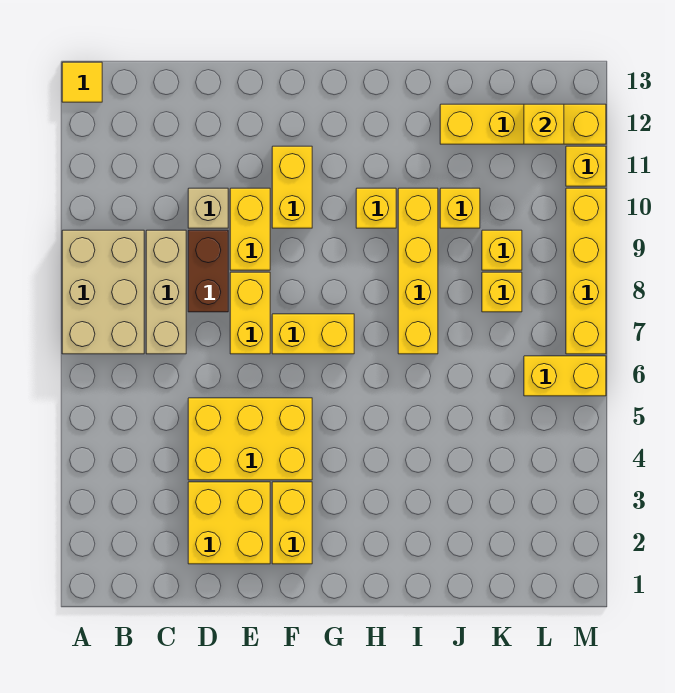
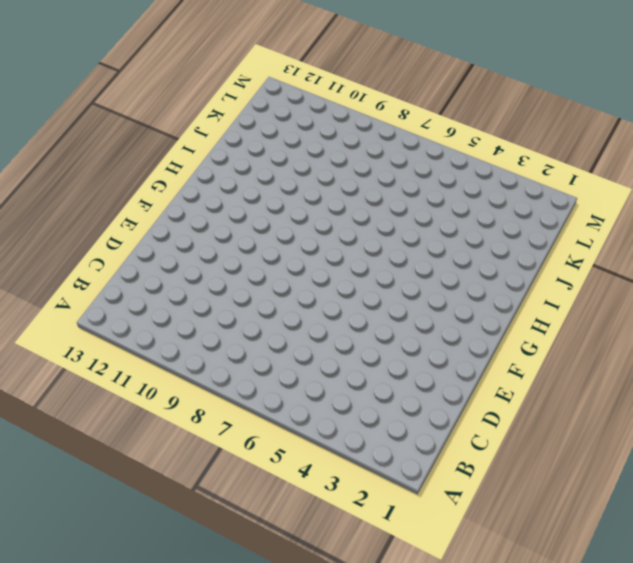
none -> tan brick A7:B9 level 1
none -> yellow tile A13 level 1
none -> tan brick C7:C9 level 1

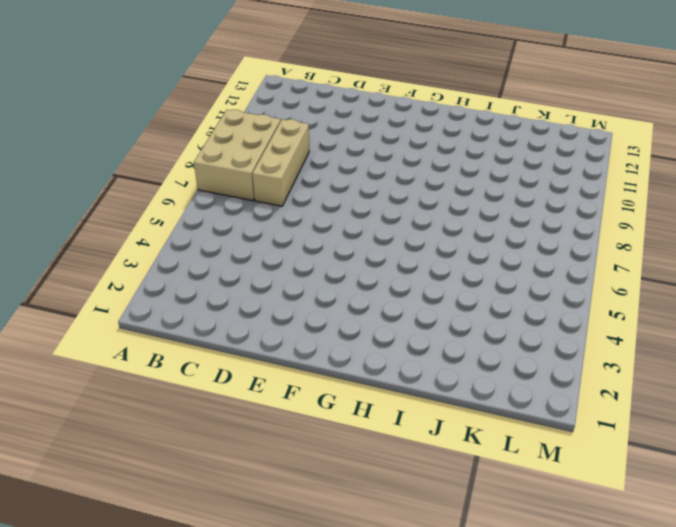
none -> yellow tile A13 level 1
none -> yellow brick D2:E3 level 1
none -> yellow brick D4:F5 level 1

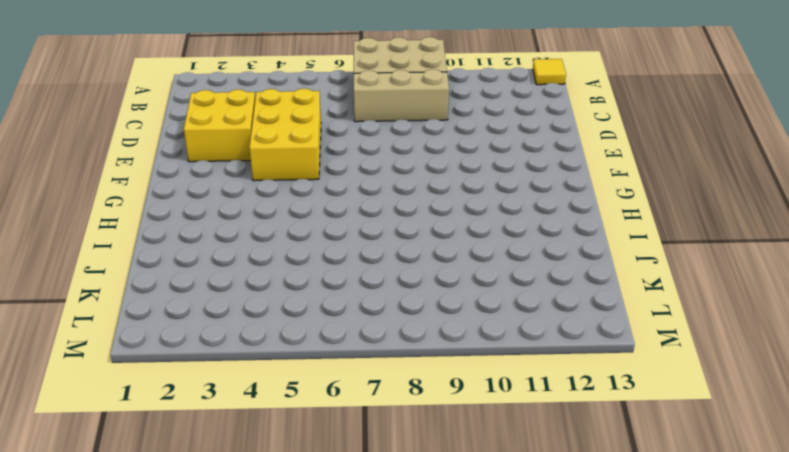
none -> brown brick D8:D9 level 1
none -> tan brick D10 level 1
none -> yellow brick E7:E8 level 1

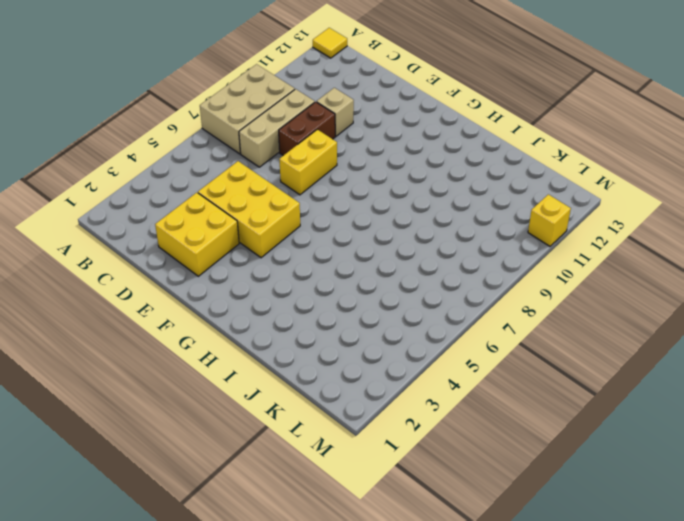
none -> yellow brick E9:E10 level 1
none -> yellow brick F2:F3 level 1
none -> yellow brick F7:G7 level 1

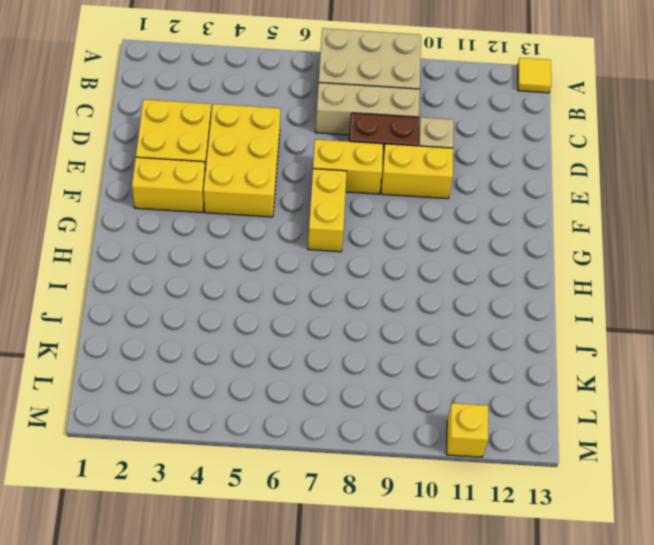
none -> yellow brick F10:F11 level 1
none -> yellow brick H10 level 1
none -> yellow brick I7:I10 level 1

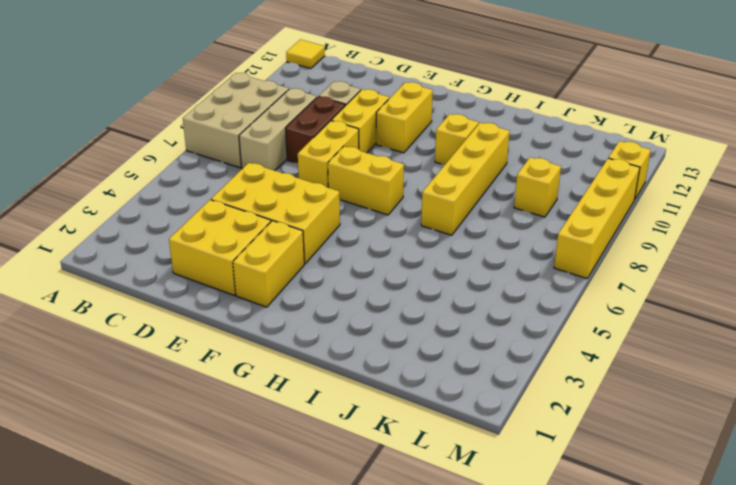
none -> yellow brick J10 level 1
none -> yellow brick J12:M12 level 1
none -> yellow brick K8 level 1

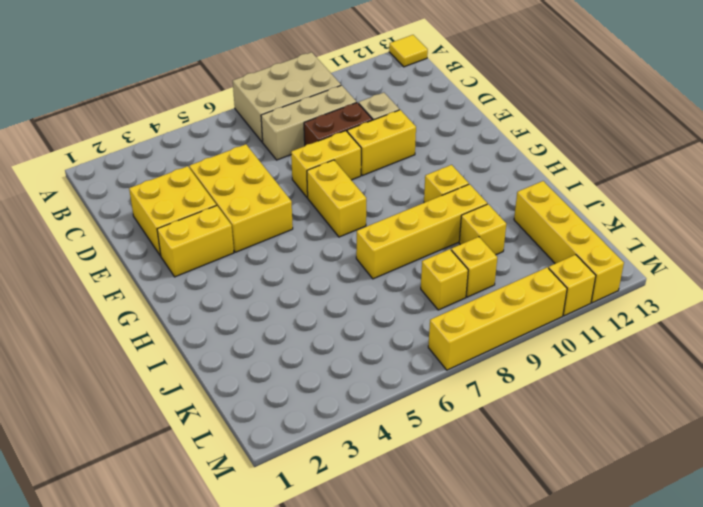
none -> yellow brick F10:F11 level 1
none -> yellow brick L6:M6 level 1
none -> yellow brick L12 level 2

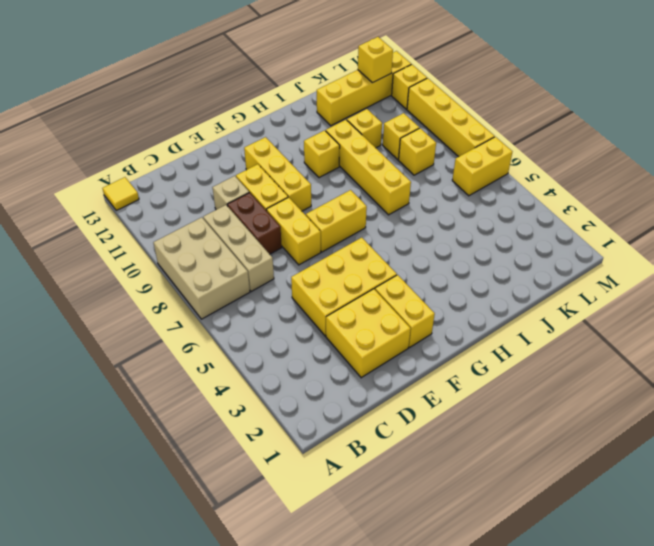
yellow brick F9:F11 level 1 -> yellow brick F10:F11 level 1

